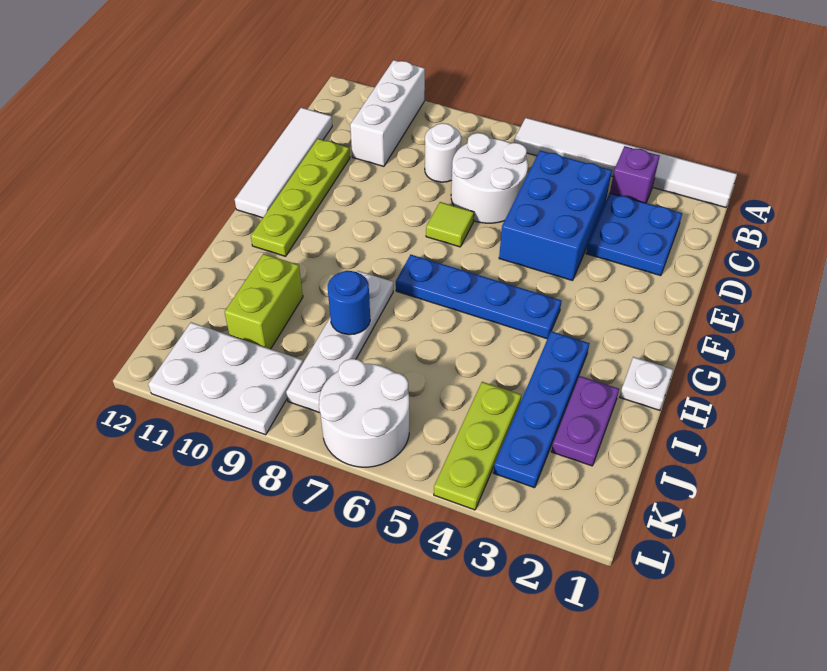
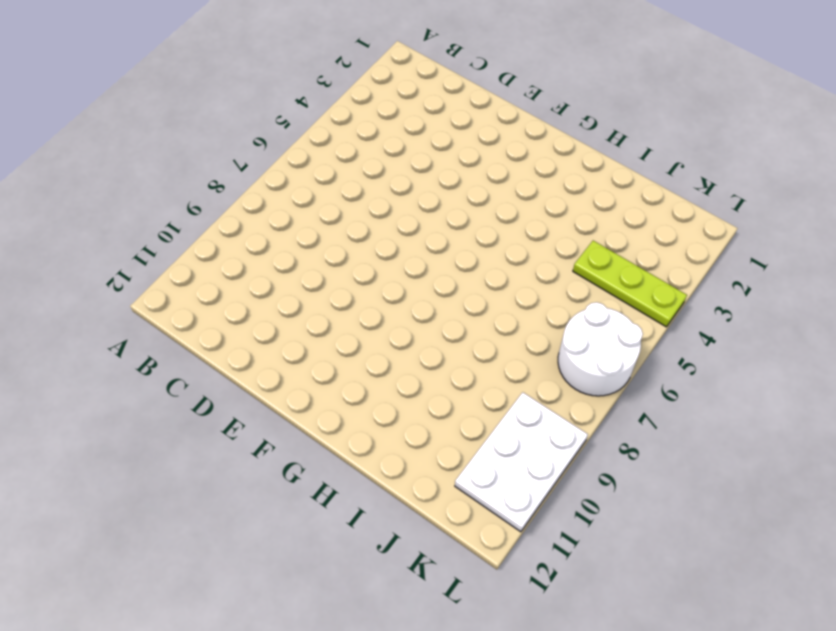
none -> white tile A1:A6 level 1
none -> white brick A10:C10 level 1
none -> purple brick B3 level 1

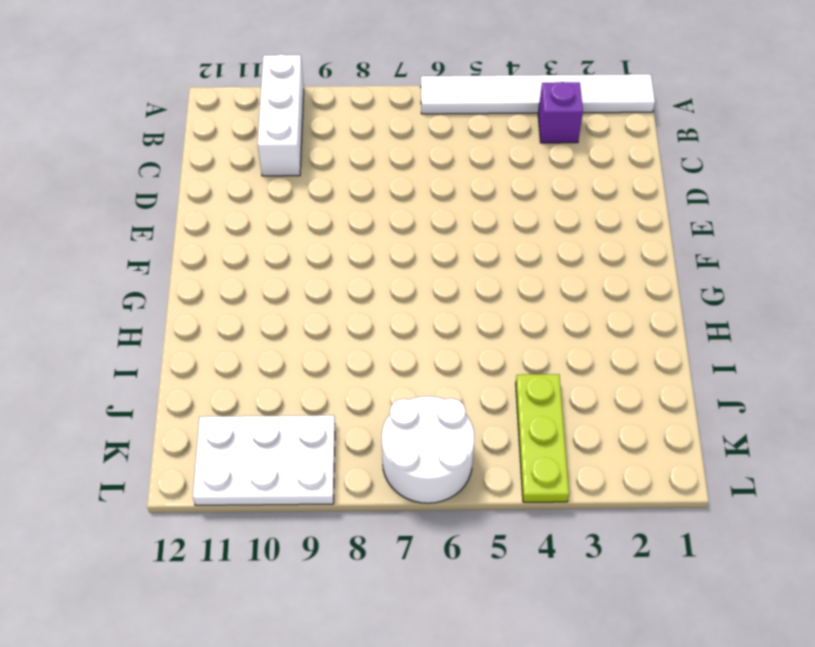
none -> blue plate C2:D3 level 1
none -> blue brick C4:E5 level 1
none -> white round brick C6:D7 level 1

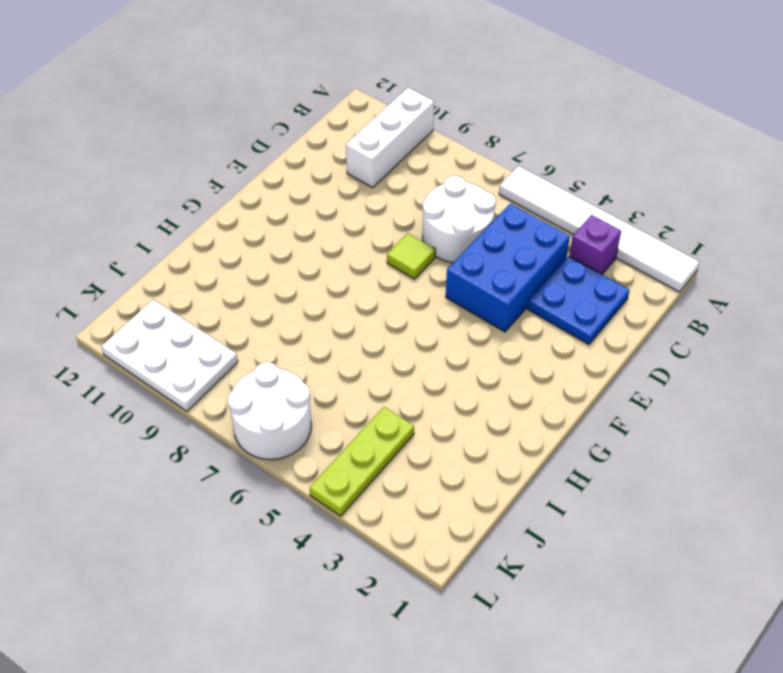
none -> white round brick C8 level 1
none -> white tile C12:F12 level 1
none -> lime plate D11:G11 level 1

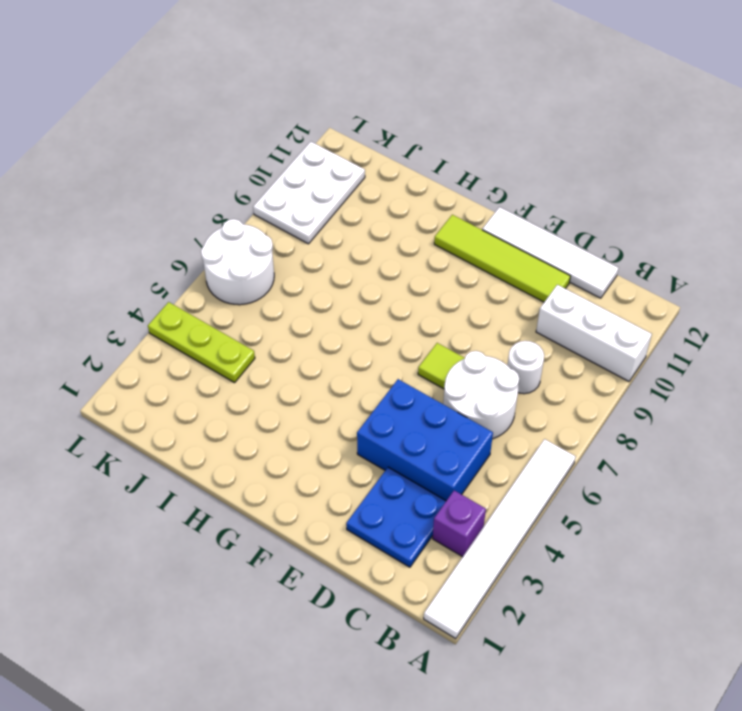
lime tile D11:G11 level 1 -> lime plate D11:G11 level 1
none -> blue plate G4:G7 level 1
none -> white plate H1 level 1
none -> blue plate H3:K3 level 1

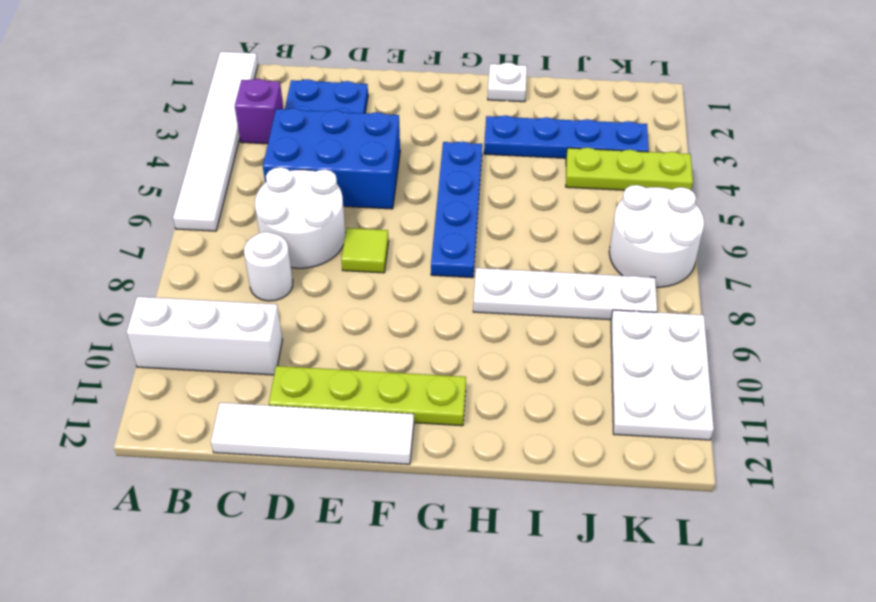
none -> purple plate I2:J2 level 1
none -> lime brick I10:J10 level 1
none -> blue round brick I8 level 2

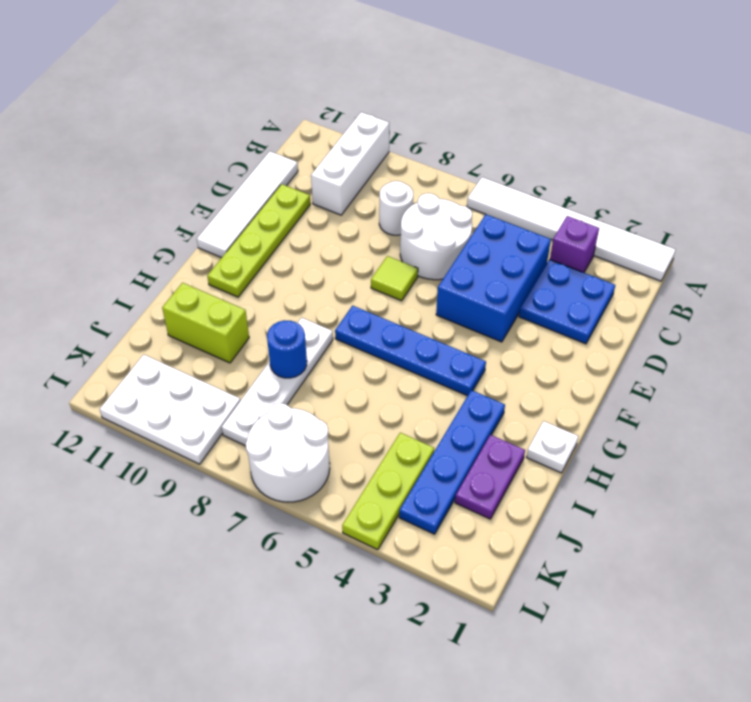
lime brick I10:I11 level 1 -> lime brick I10:J10 level 1

